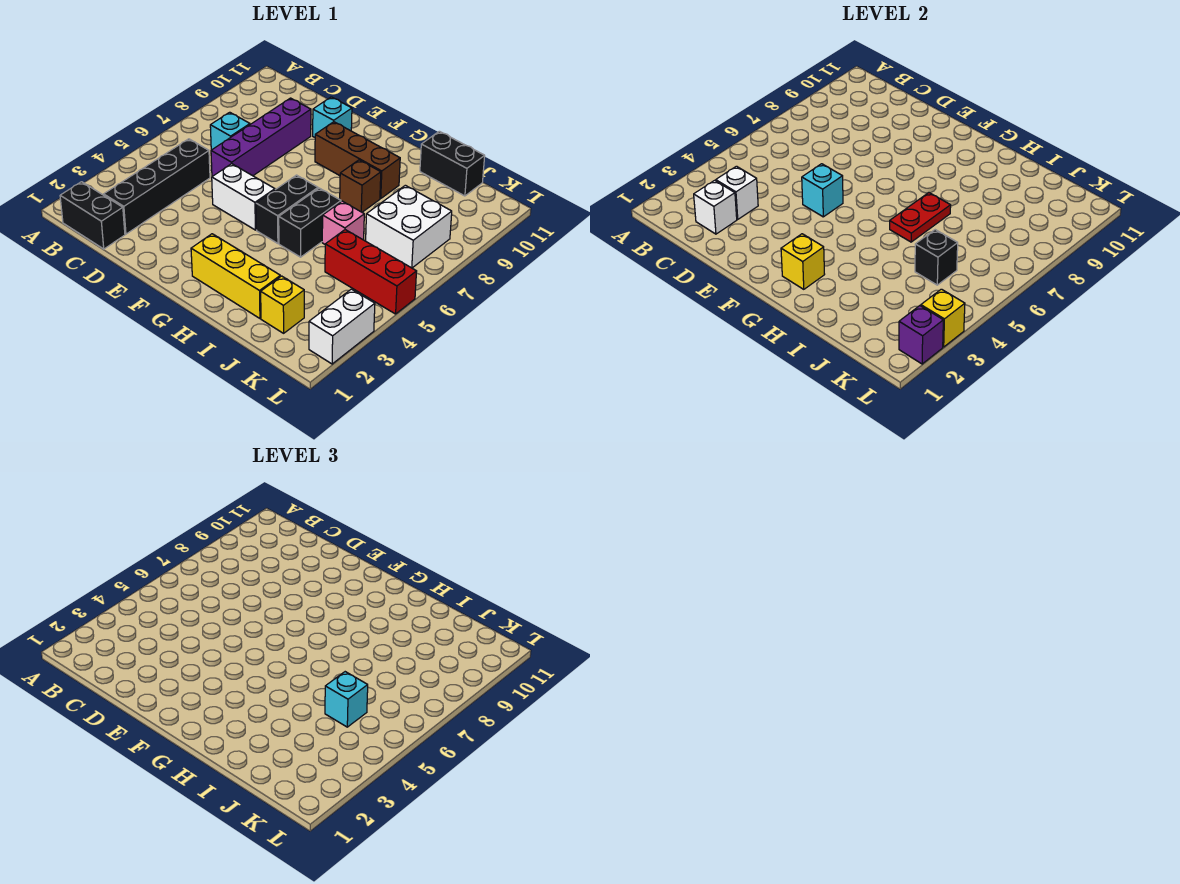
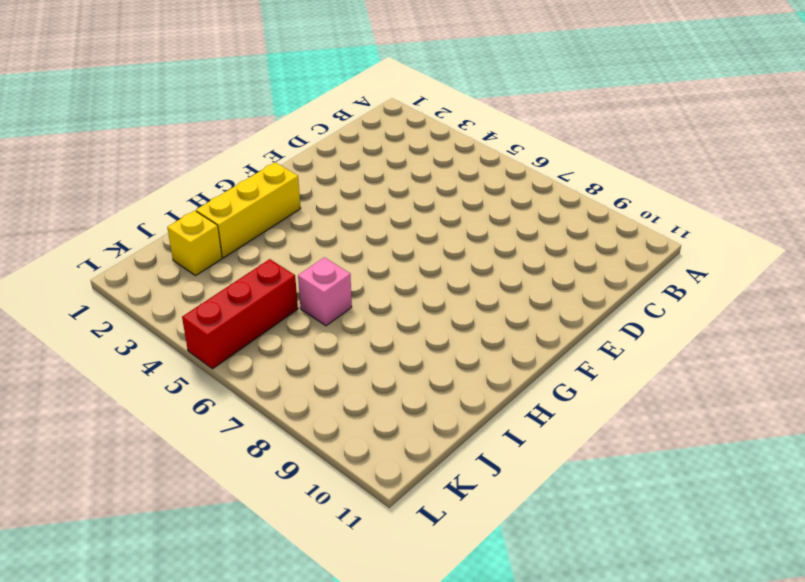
none -> black brick B1:C1 level 1
none -> black brick C2:C5 level 1
none -> cyan brick C7 level 1

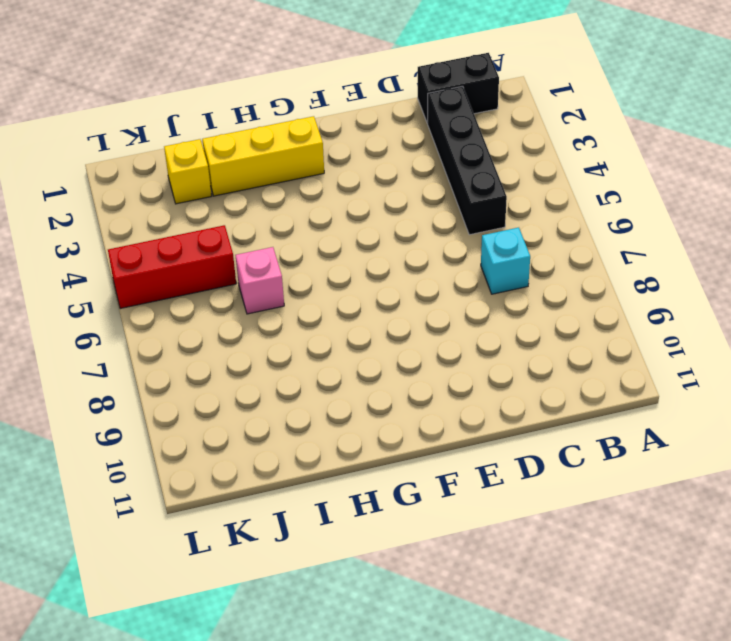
none -> purple brick D6:D9 level 1
none -> white brick E5:F5 level 1
none -> cyan brick E10 level 1

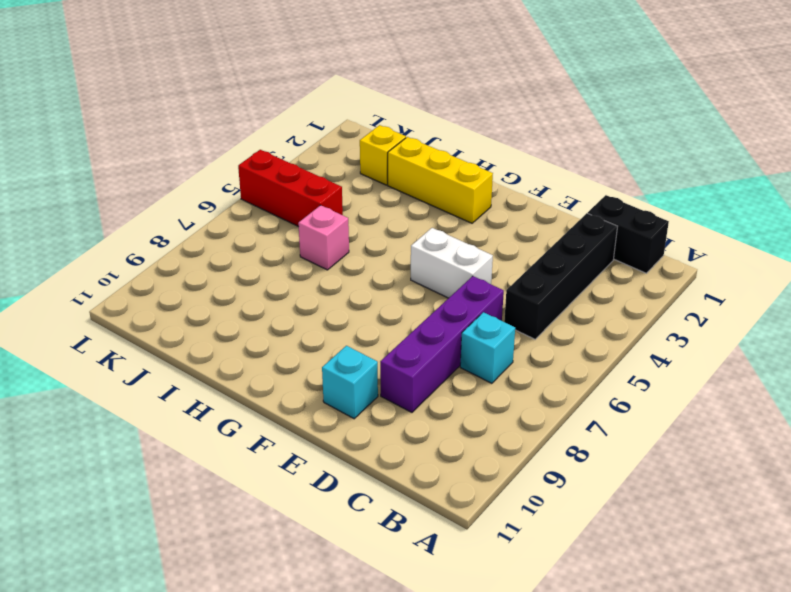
none -> brown brick F9:H9 level 1
none -> black brick G5:G6 level 1
none -> black brick H5:H6 level 1

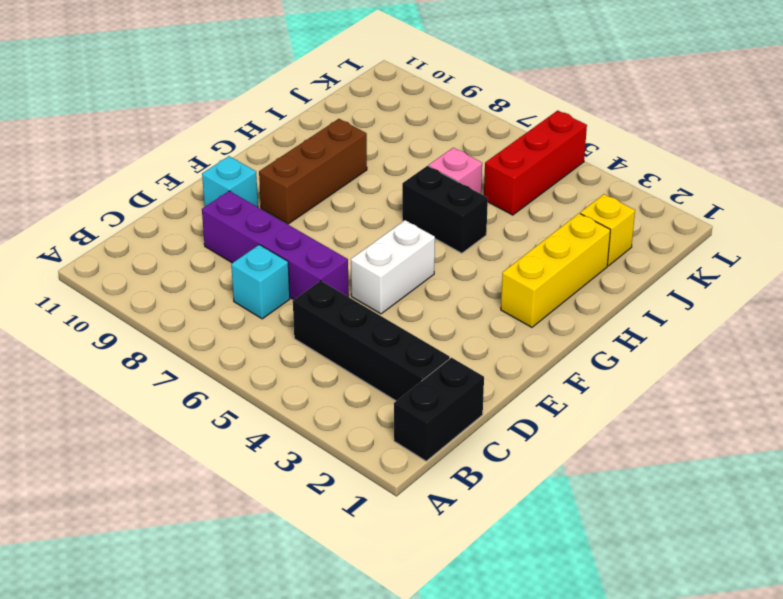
none -> black brick G5:G6 level 1
none -> brown brick H8 level 1
none -> black brick I11:J11 level 1

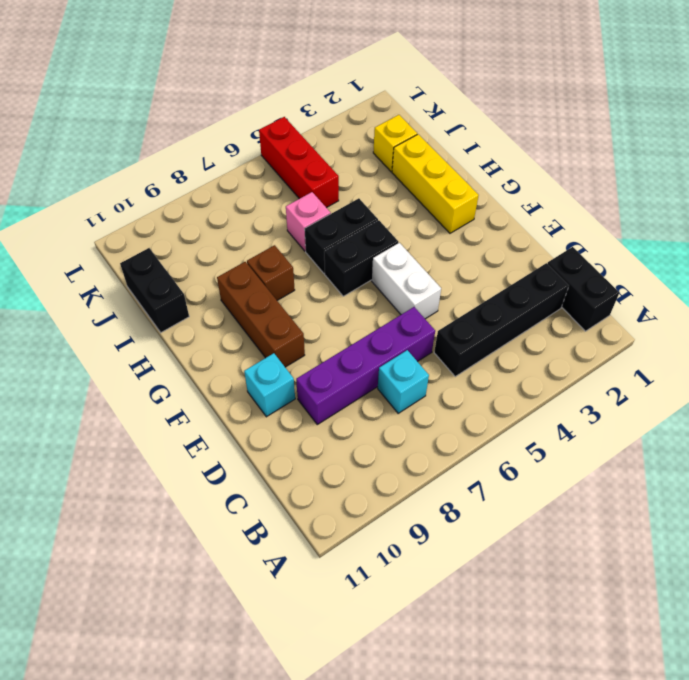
none -> white brick J7:K8 level 1
none -> white brick L2:L3 level 1
none -> white brick C2 level 2

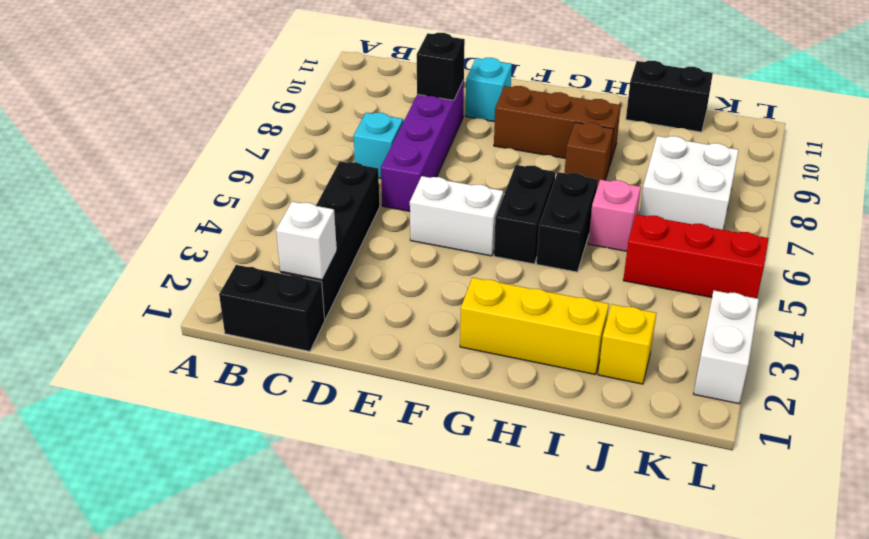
black brick D9 level 2 -> black brick J5 level 2
none -> white brick C3 level 2
none -> cyan brick E5 level 2
none -> yellow brick G2 level 2

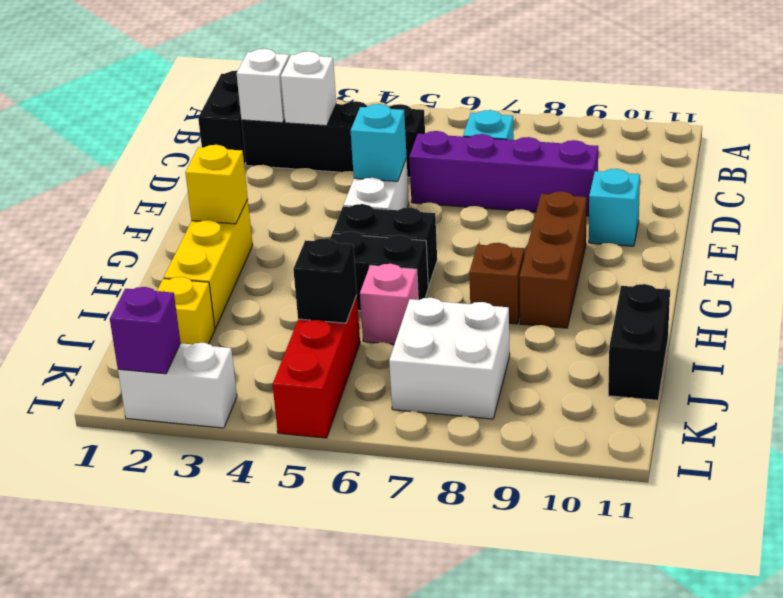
none -> red plate H6:H7 level 2
none -> yellow brick L3 level 2
none -> cyan brick J5 level 3

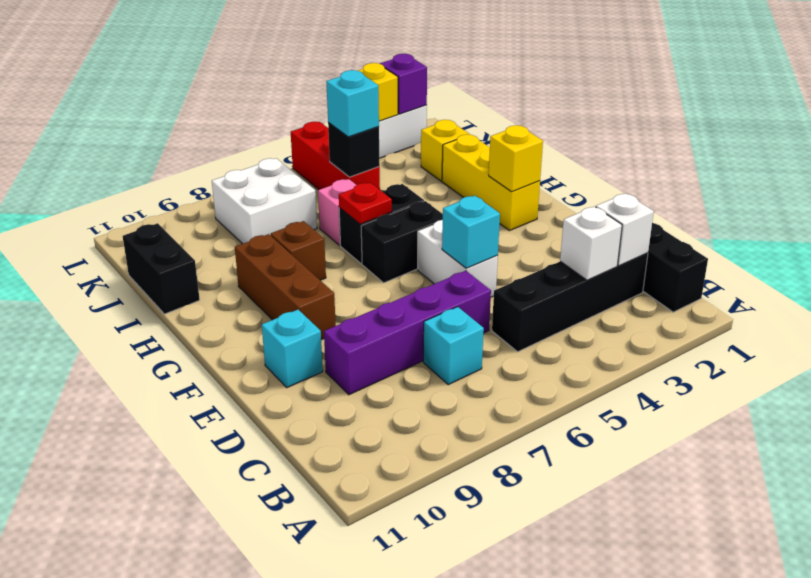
red plate H6 level 2 -> red plate H6:H7 level 2

